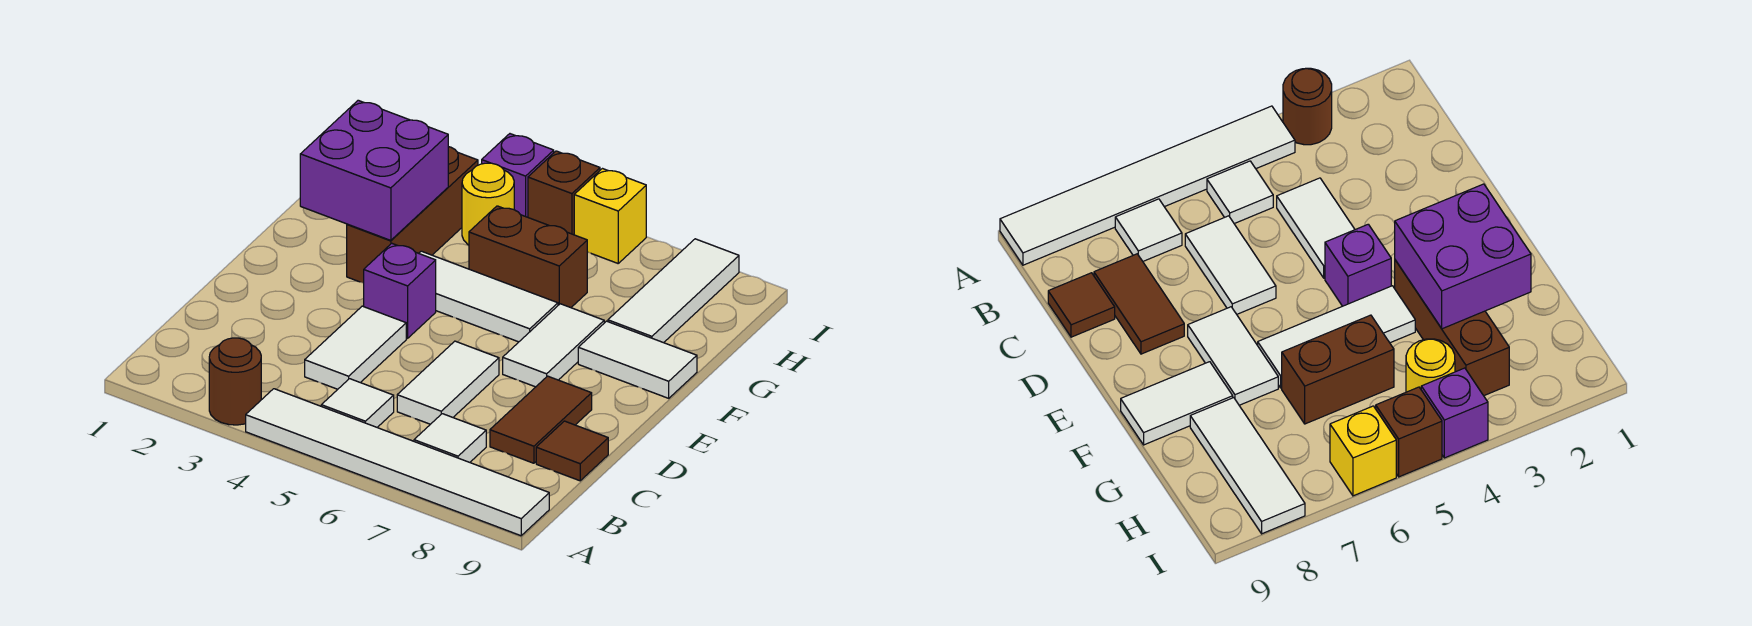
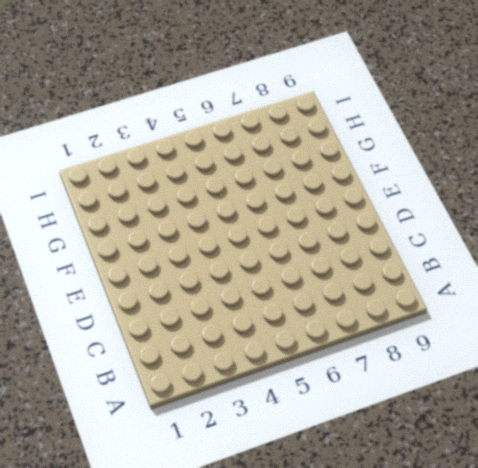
none -> brown round brick A3 level 1
none -> white tile A4:A9 level 1
none -> white tile B5 level 1

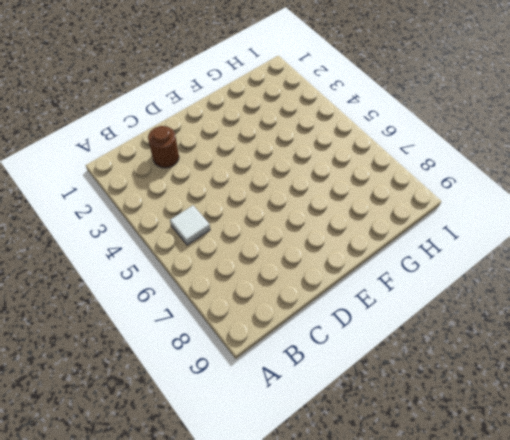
brown round brick C2 level 1 -> brown round brick A3 level 1
none -> white tile A4:A9 level 1
none -> white tile B7 level 1
none -> white tile C4:D4 level 1

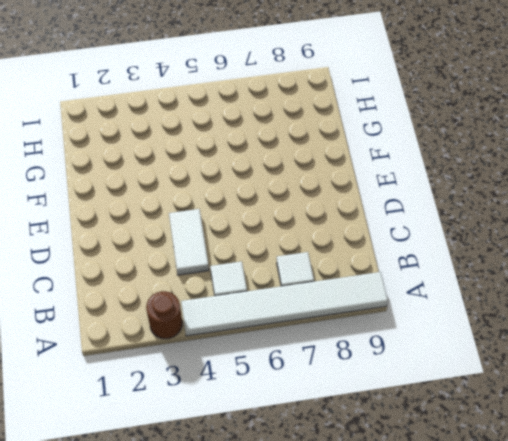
none -> white tile C6:D6 level 1
none -> brown tile C8:D8 level 1
none -> brown tile C9 level 1

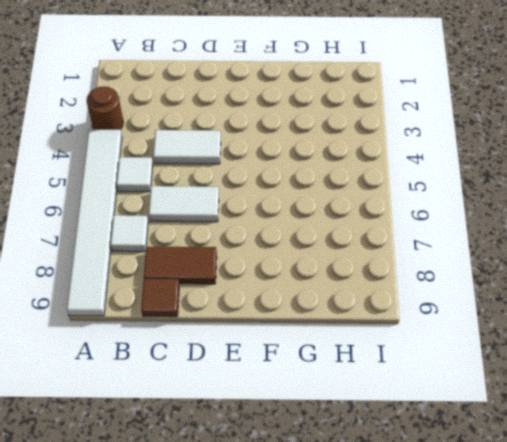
none -> purple brick E4 level 1
none -> white tile E7:F7 level 1
none -> brown brick F3:H3 level 1

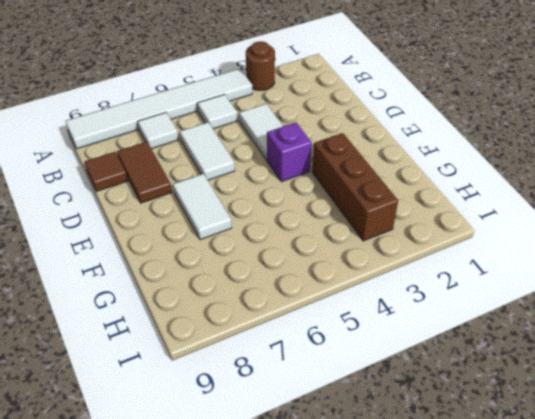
none -> white tile F4:F6 level 1
none -> white tile F8:F9 level 1
none -> brown brick G5:G6 level 1

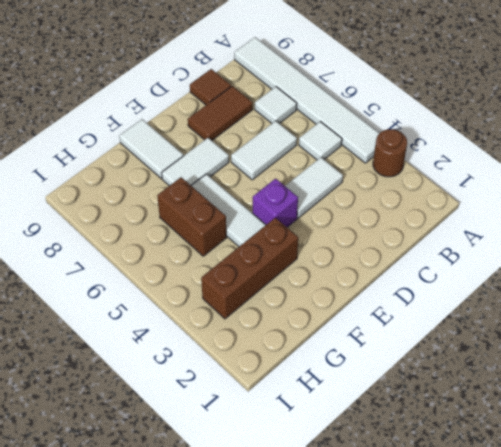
none -> white tile G8:I8 level 1
none -> yellow round brick H4 level 1
none -> purple brick I4 level 1

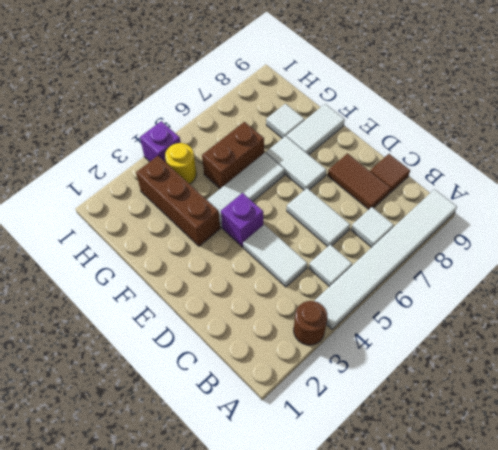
white tile G8 level 1 -> white tile G8:I8 level 1
none -> brown brick I5 level 1
none -> yellow brick I6 level 1
none -> purple brick F2:G3 level 2

